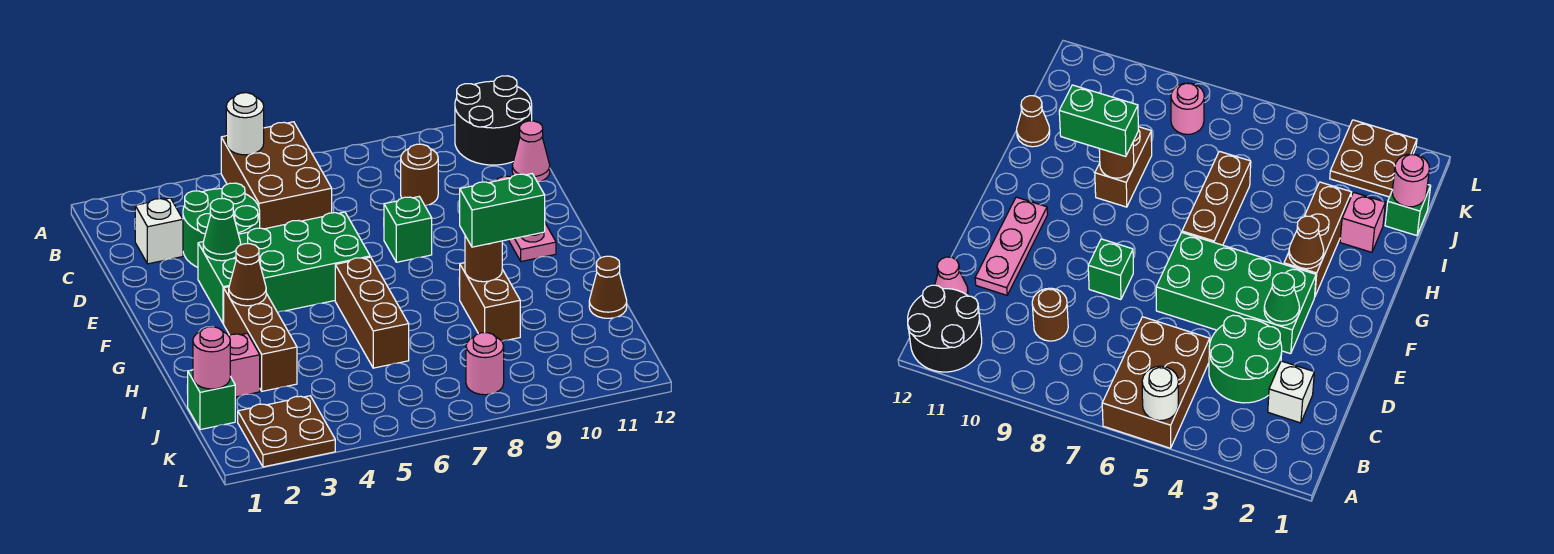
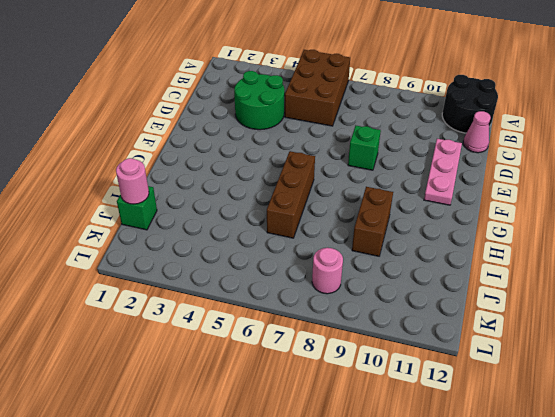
none -> white brick C2 level 1
none -> brown round brick C9 level 1
none -> green brick E3:F6 level 1

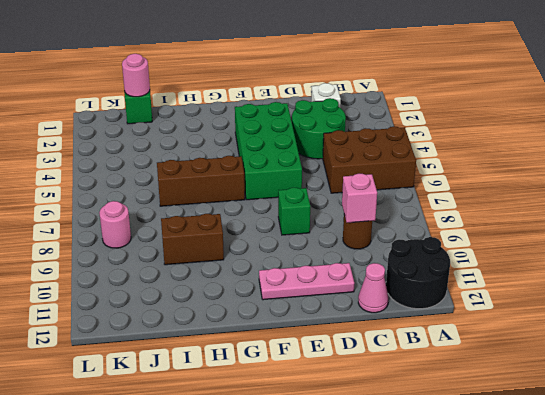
pink brick C9 level 2 -> pink brick I2 level 1
none -> brown brick G3:I3 level 1
none -> brown cone I12 level 1
none -> brown plate K2:L3 level 1

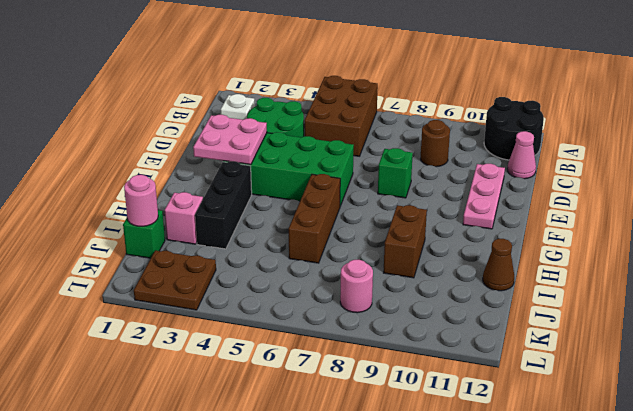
pink plate E2:F3 level 2 -> green cone E3 level 2
black brick G3:I3 level 1 -> brown brick G3:I3 level 1
none -> white round brick A5 level 2
none -> brown cone G3 level 2
none -> brown round brick H9 level 2

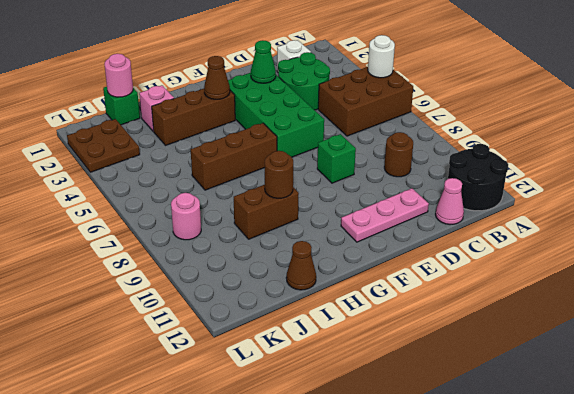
none -> green brick H9:H10 level 3

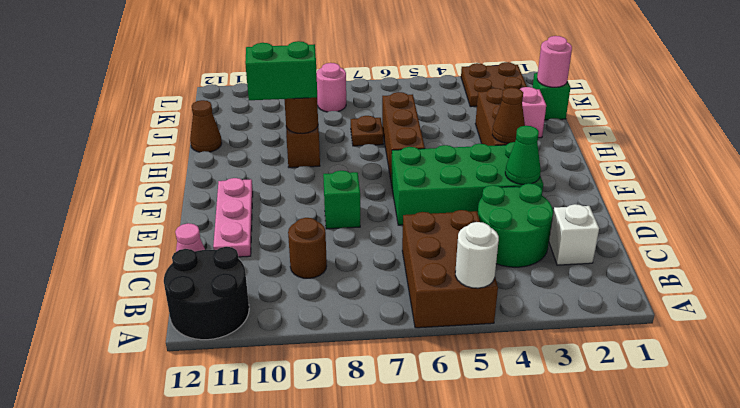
brown plate I7 level 1 -> none

